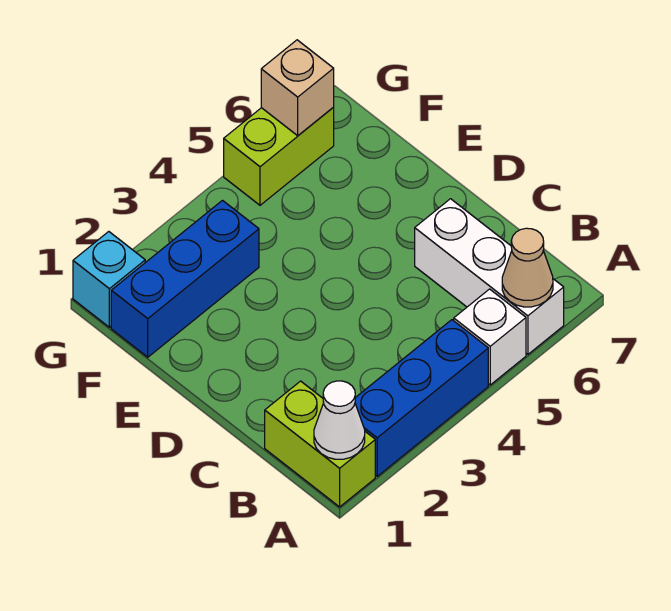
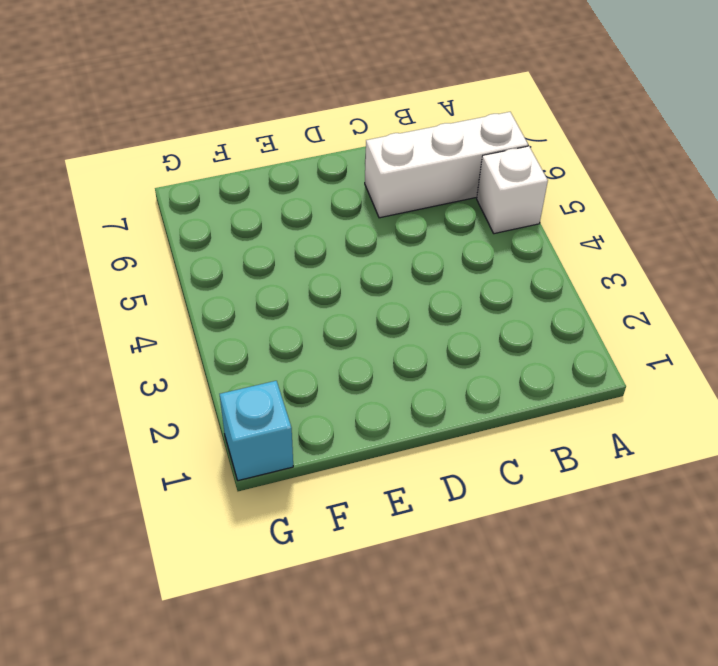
none -> lime brick A1:B1 level 1
none -> blue brick A2:A4 level 1

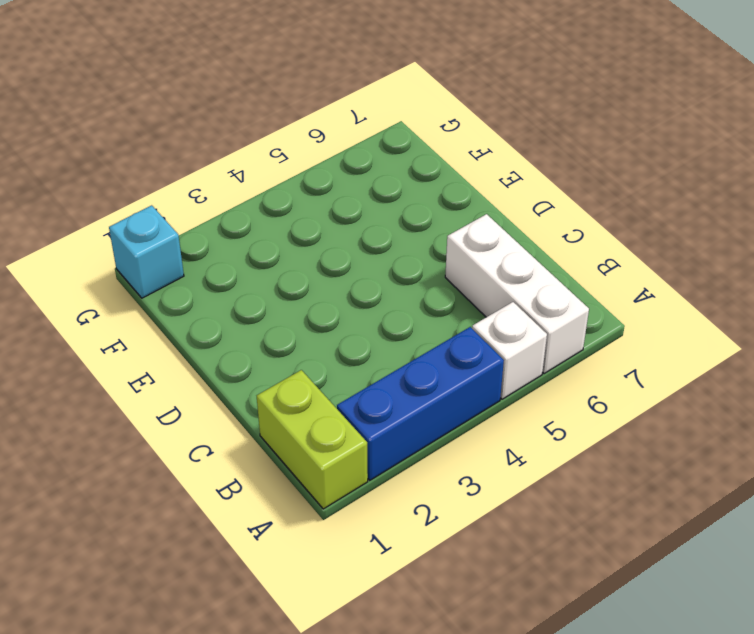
none -> blue brick F1:F3 level 1
none -> lime brick G5:G6 level 1

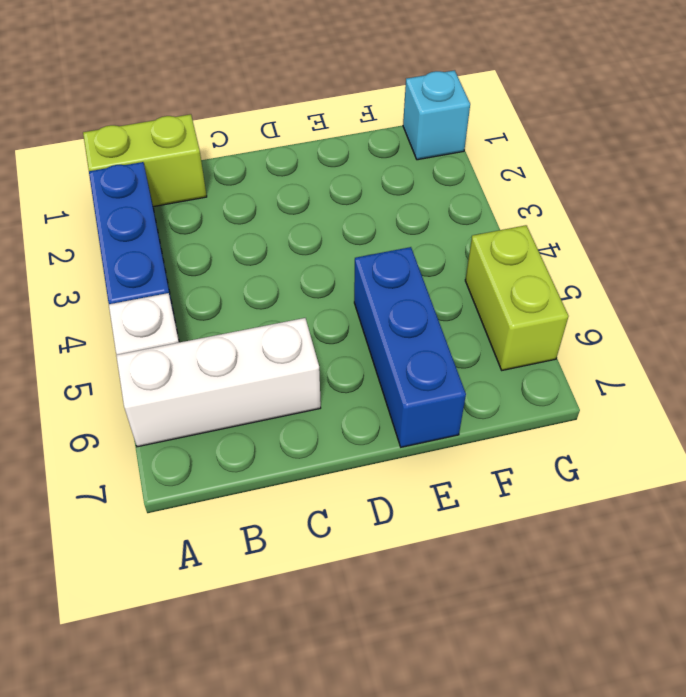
blue brick E5:E7 level 1 -> blue brick F1:F3 level 1
none -> white cone A1 level 2
none -> tan cone A6 level 2

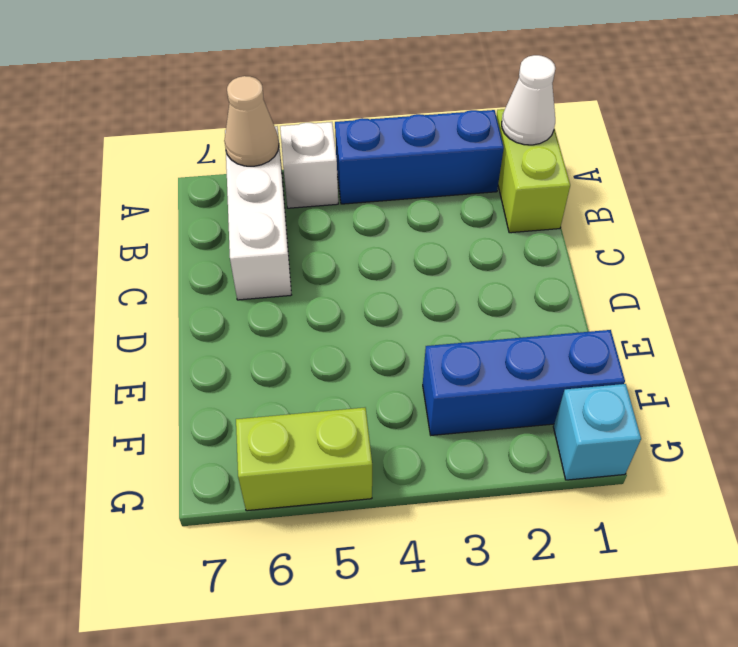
none -> tan brick G6 level 2

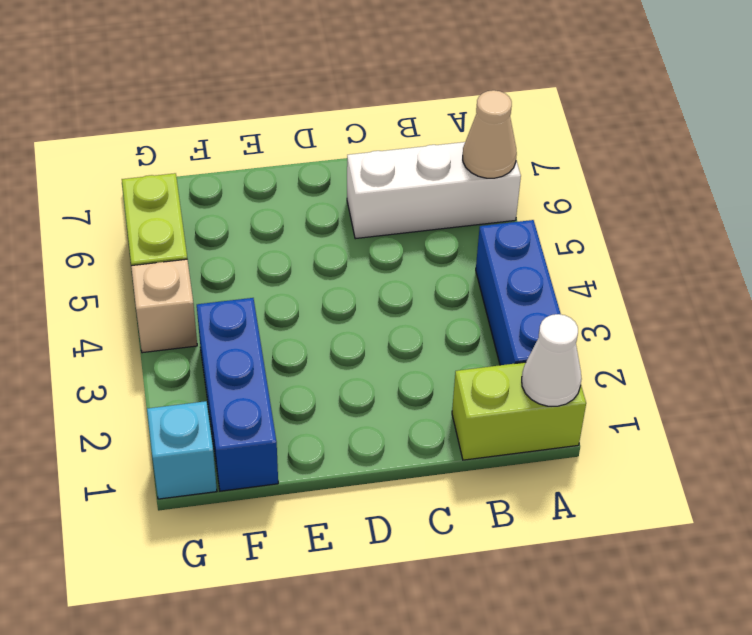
tan brick G4 level 1 -> tan brick G6 level 2
none -> white brick A5 level 1

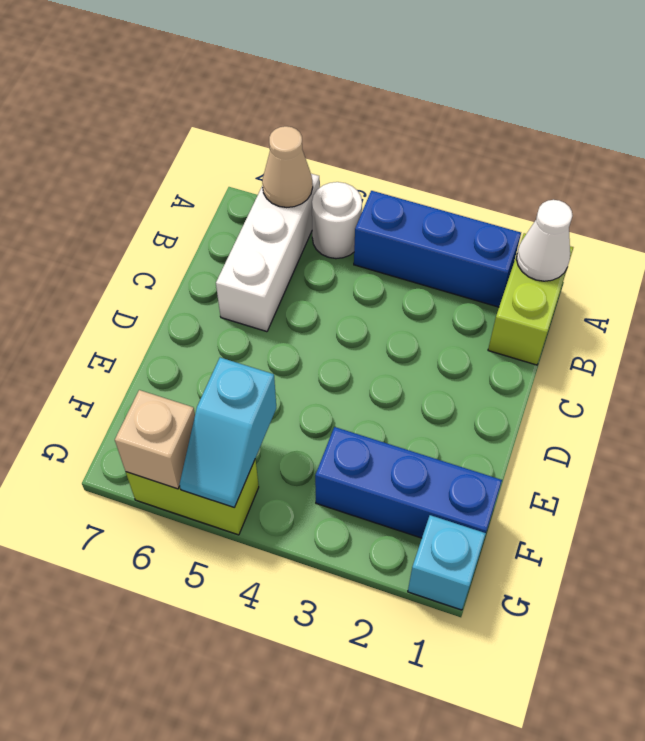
white round brick A5 level 1 -> white brick A5 level 1
cyan slope F5:G5 level 2 top F -> none

